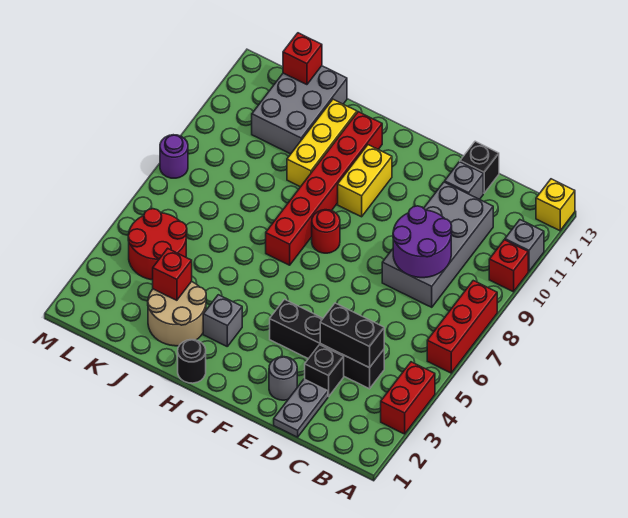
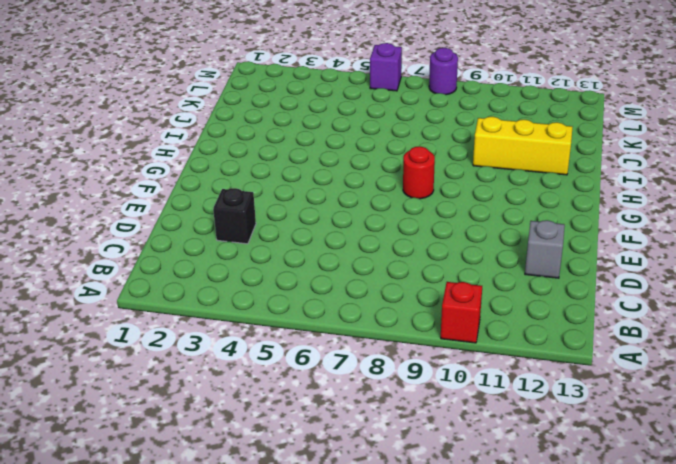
purple brick M6 level 1 -> none
none -> red brick A3:A4 level 1
none -> red brick A6:A8 level 1
none -> grey brick A11 level 1

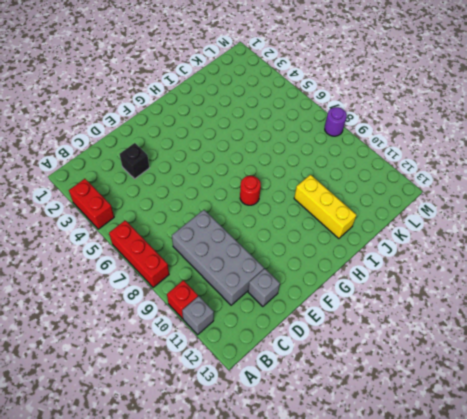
none -> yellow brick A13 level 1
none -> black brick C4:F4 level 1
none -> grey plate D1:D2 level 1

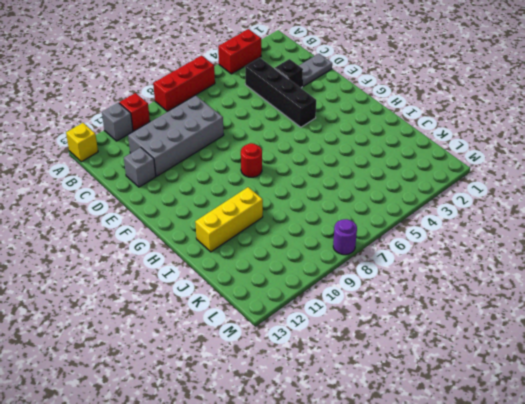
none -> black brick D13 level 1
none -> grey round brick E2 level 1
none -> yellow brick G10:G11 level 1

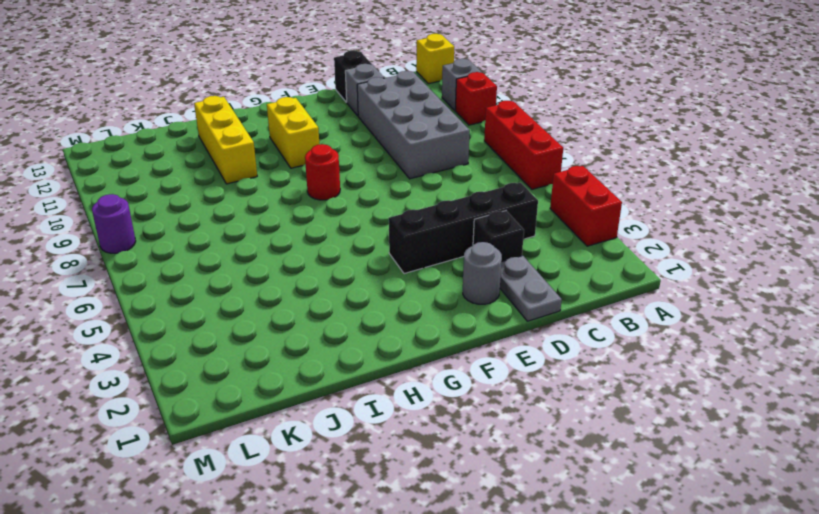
none -> black round brick H1 level 1
none -> grey brick H3 level 1
none -> red brick H7:H12 level 1

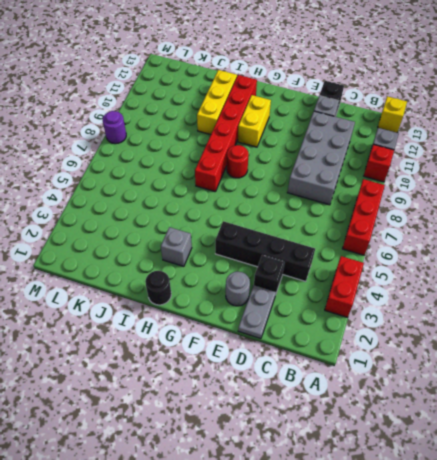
none -> tan round brick I2:J3 level 1
none -> grey brick J11:K13 level 1
none -> red round brick K4:L5 level 1

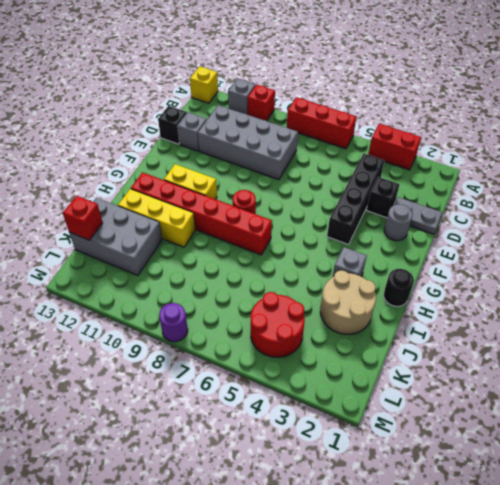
none -> black brick C4:D4 level 2
none -> purple round brick C8:D9 level 2
none -> red brick J3 level 2

